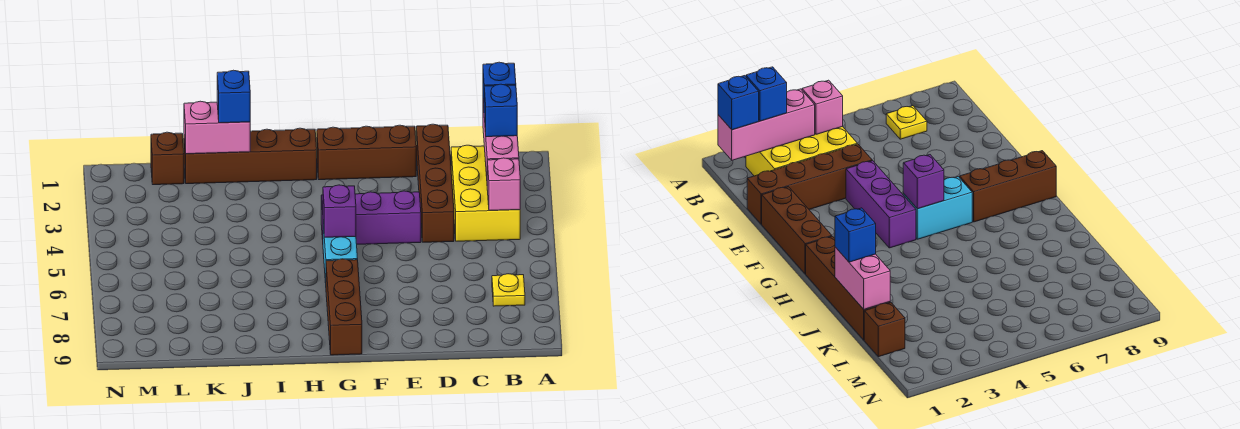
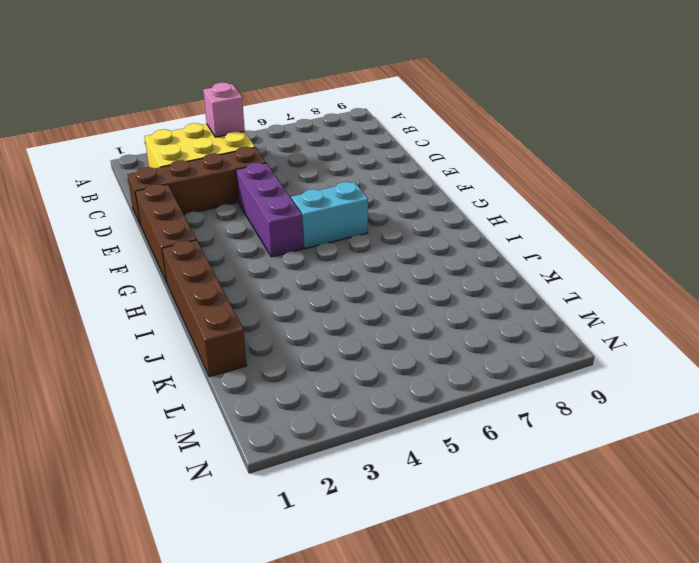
none -> yellow plate B7 level 1
none -> brown brick G7:G9 level 1
none -> brown brick L1 level 1

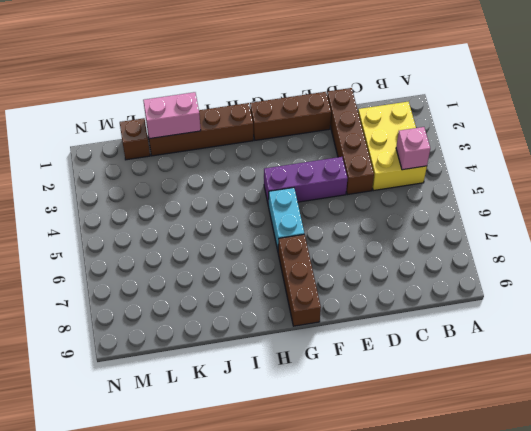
none -> yellow plate B7 level 1
none -> pink brick B1:B3 level 2
none -> purple brick G5 level 2

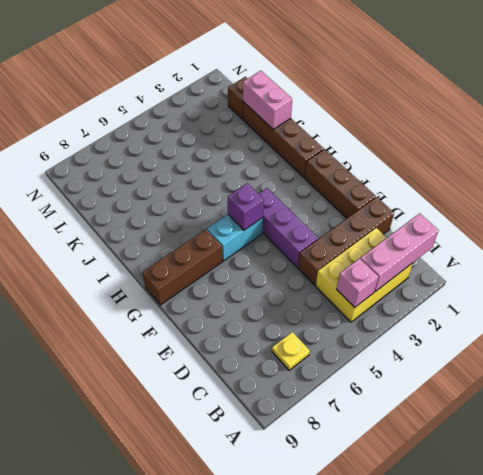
none -> blue brick B1 level 3
none -> blue brick B2 level 3
none -> blue brick J1 level 3

